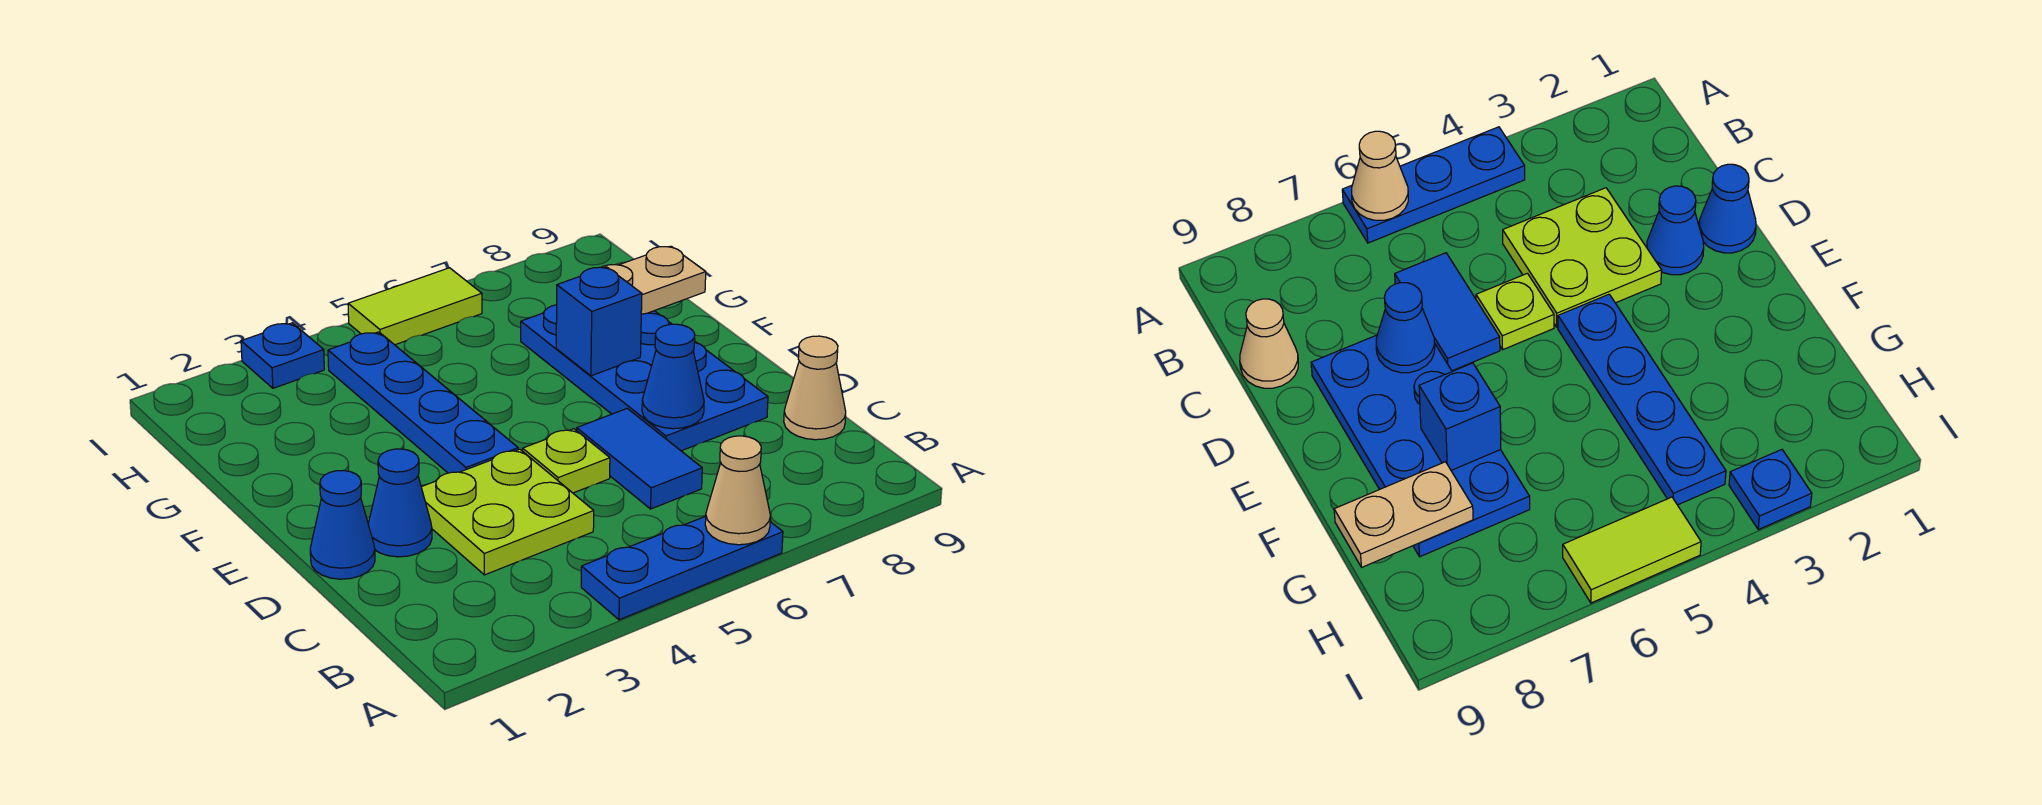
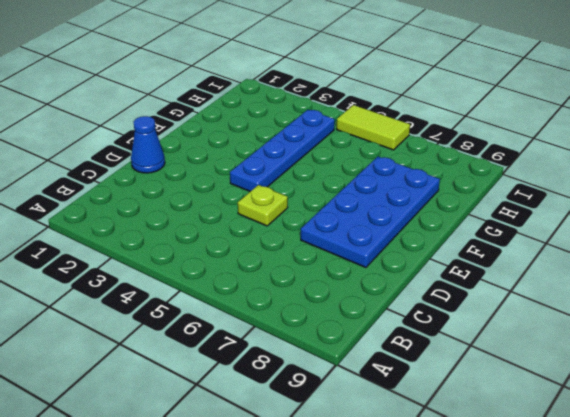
none -> blue plate A4:A6 level 1
none -> lime plate C3:D4 level 1
none -> blue tile C6:D6 level 1

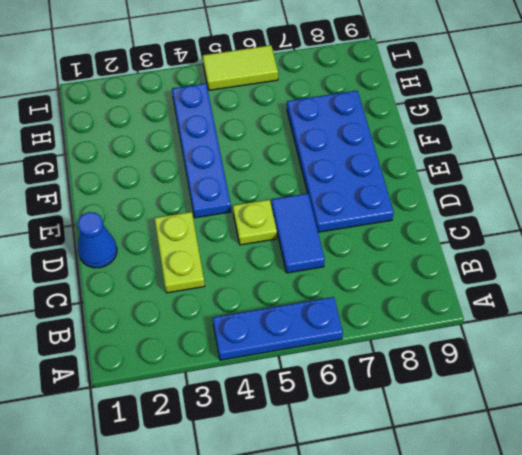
lime plate C3:D3 level 1 -> lime plate C3:D4 level 1
none -> tan cone C9 level 1
none -> blue cone D2 level 1
none -> blue plate I3 level 1

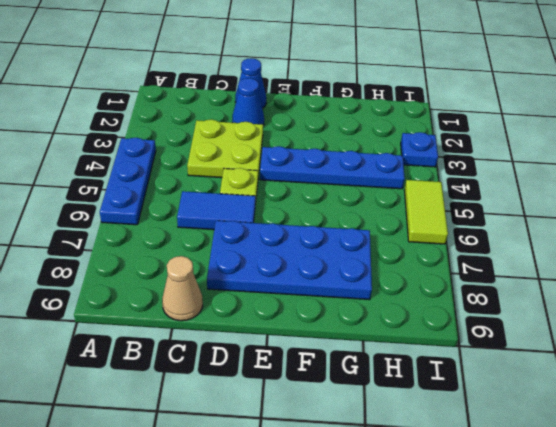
none -> tan cone A6 level 2
none -> blue cone D7 level 2
none -> blue brick F7 level 2

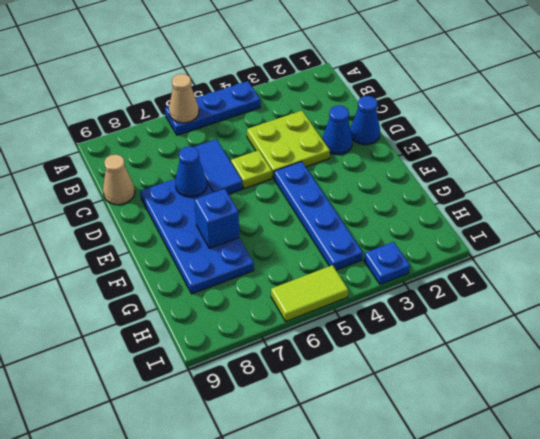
none -> tan plate G8:G9 level 2

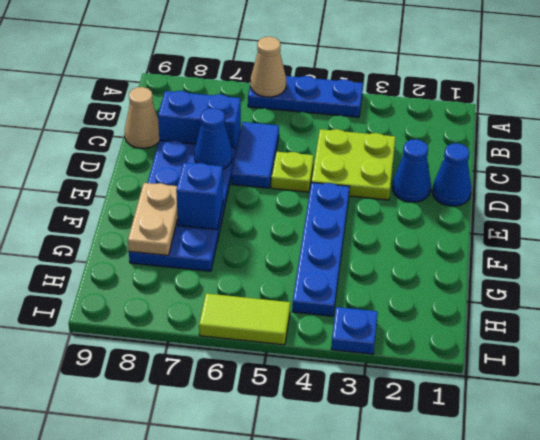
blue brick C7:C8 level 1 -> none
tan plate F8:G8 level 2 -> tan plate G8:G9 level 2

